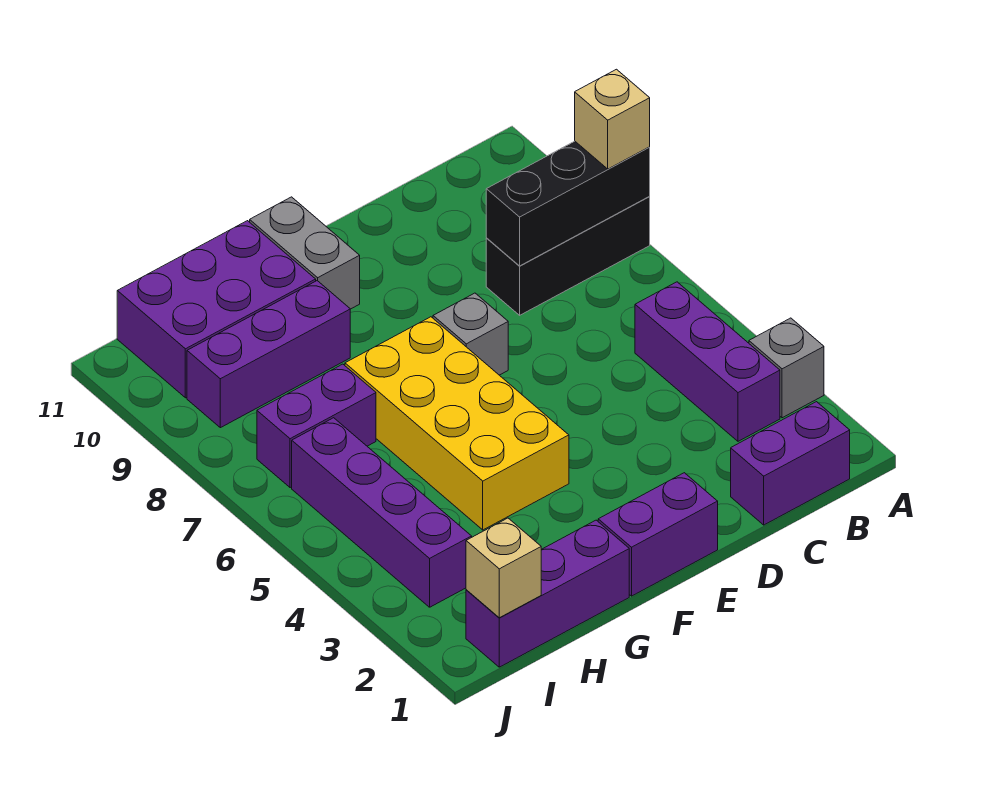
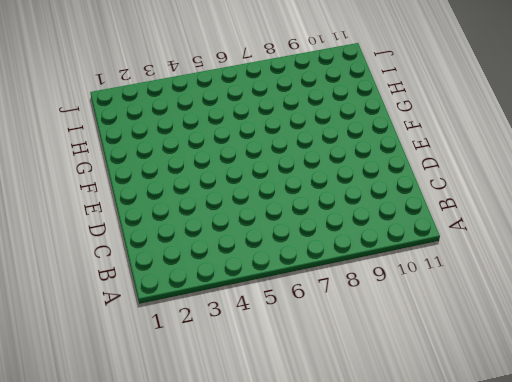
none -> grey brick A3 level 1
none -> black brick A8:C8 level 1
none -> purple brick B1:C1 level 1

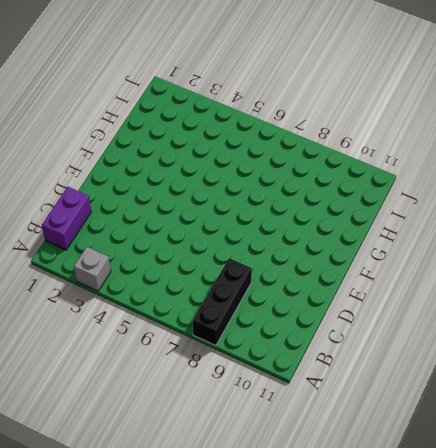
none -> purple brick B3:B5 level 1
none -> purple brick E1:F1 level 1
none -> grey brick E7 level 1

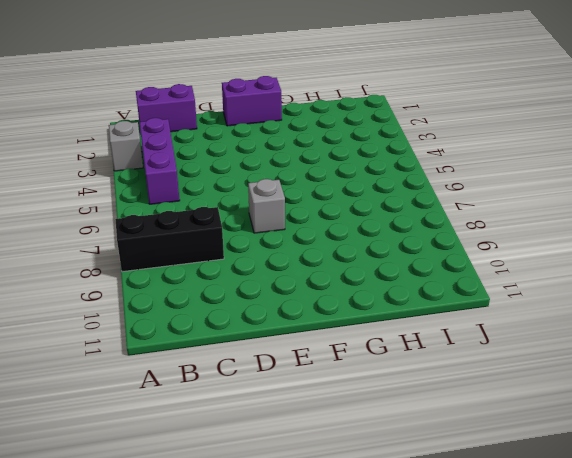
none -> yellow brick F4:G7 level 1
none -> grey brick F10:F11 level 1
none -> purple brick G1:I1 level 1

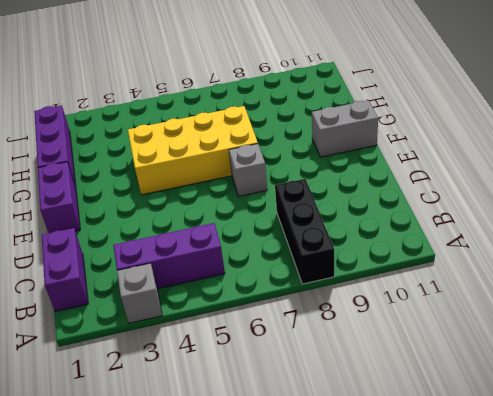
none -> purple brick G9:I9 level 1
none -> purple brick G10:I11 level 1
none -> purple brick H7:I7 level 1

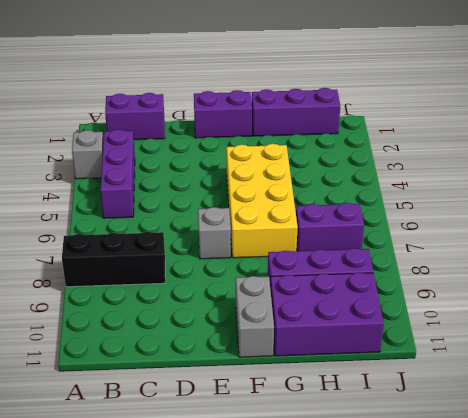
none -> purple brick I3:I6 level 1
none -> black brick A8:C8 level 2
none -> tan brick I1 level 2

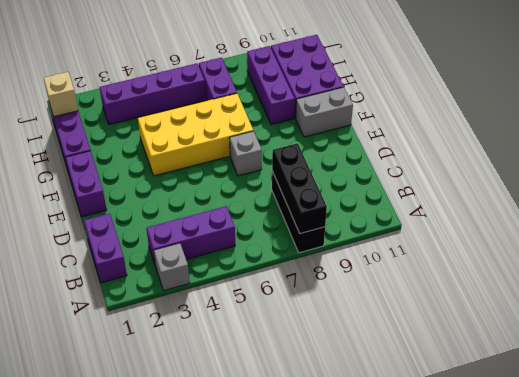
none -> tan brick A8 level 3

